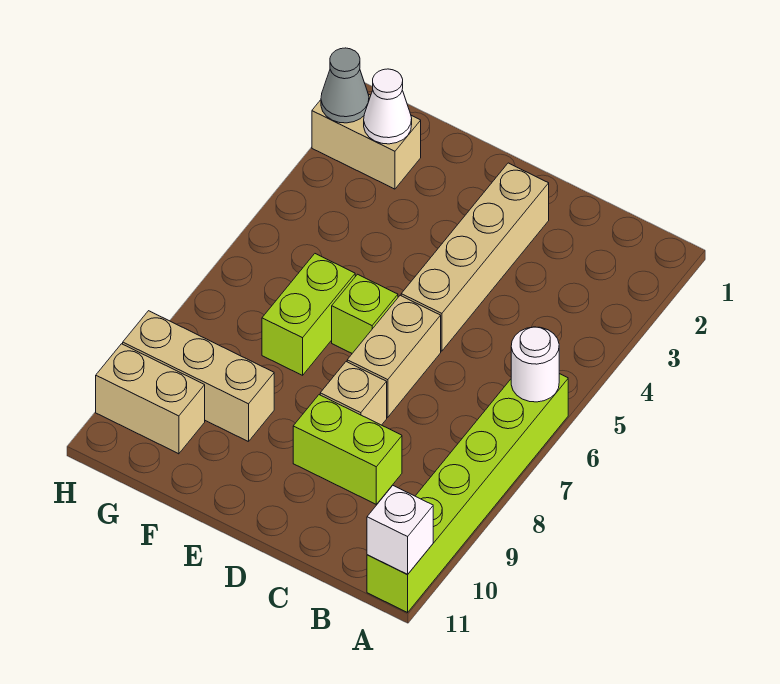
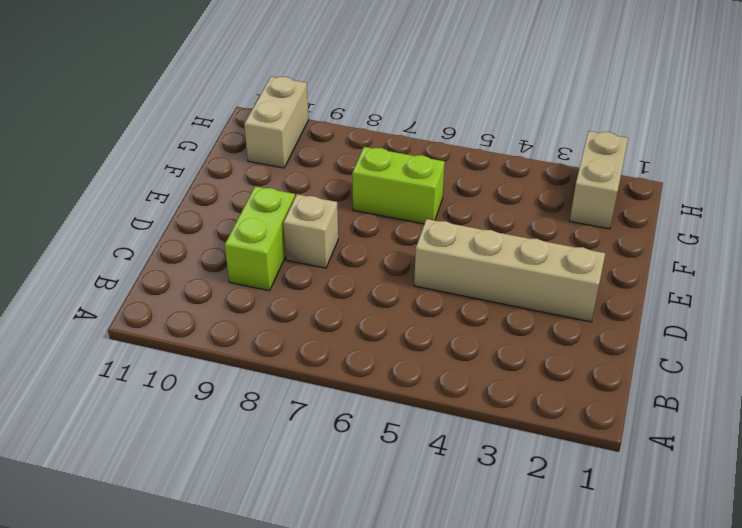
none -> lime brick A6:A11 level 1
none -> tan brick D6:D7 level 1
none -> lime brick E6 level 1

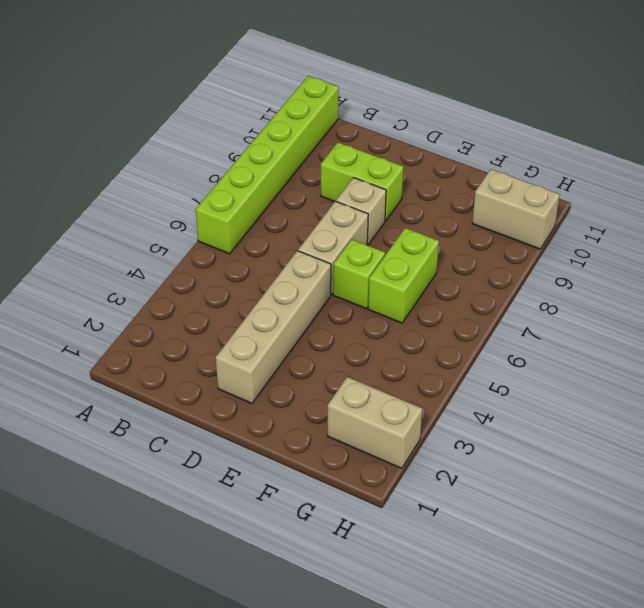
none -> tan brick F9:H9 level 1
none -> white round brick A6 level 2
none -> white brick A11 level 2

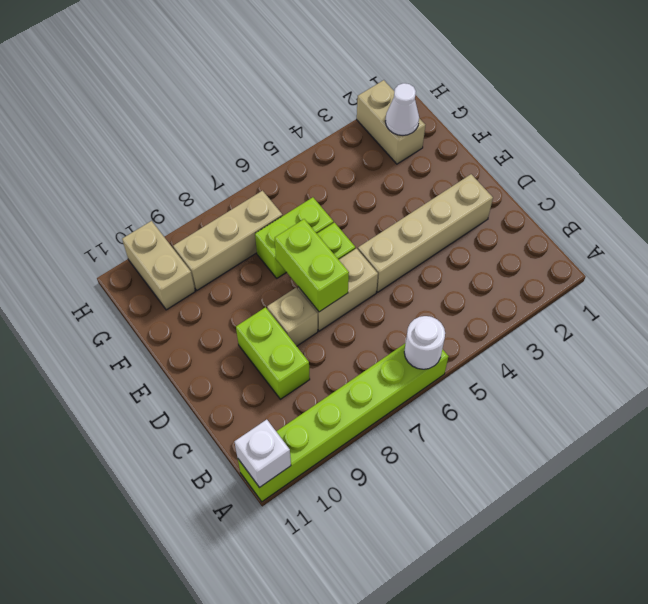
lime brick D7:E7 level 2 -> none
tan brick G7:G9 level 1 -> tan brick F9:H9 level 1
none -> grey cone H2 level 2

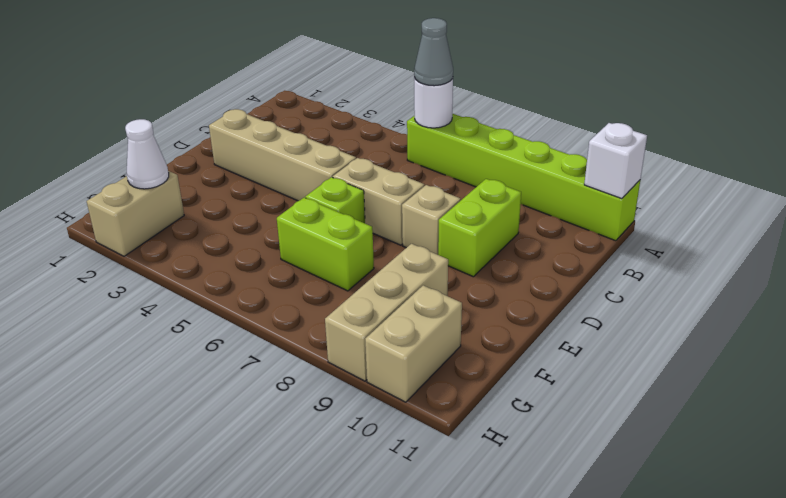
grey cone A6 level 3 -> grey cone H2 level 2

